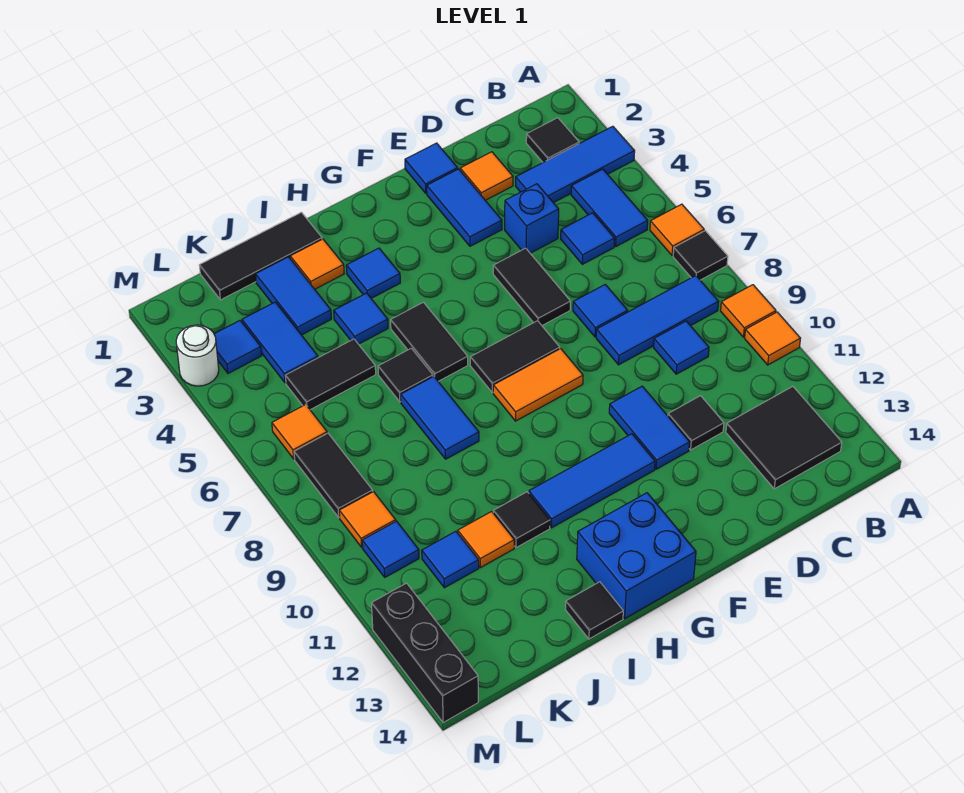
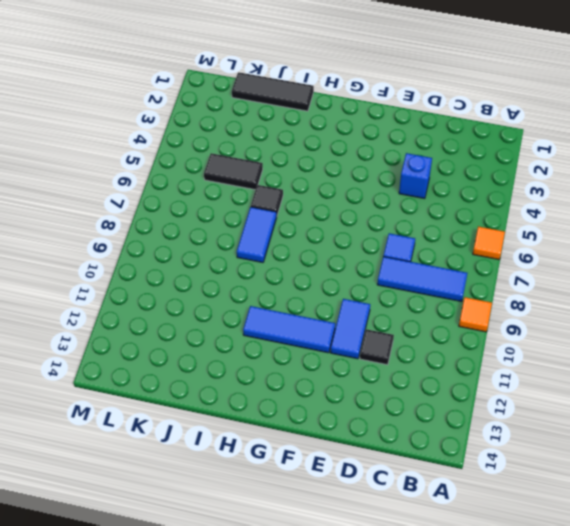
none -> blue tile A3:C3 level 1
none -> black tile A7 level 1
none -> orange tile A10 level 1
none -> black tile B2 level 1

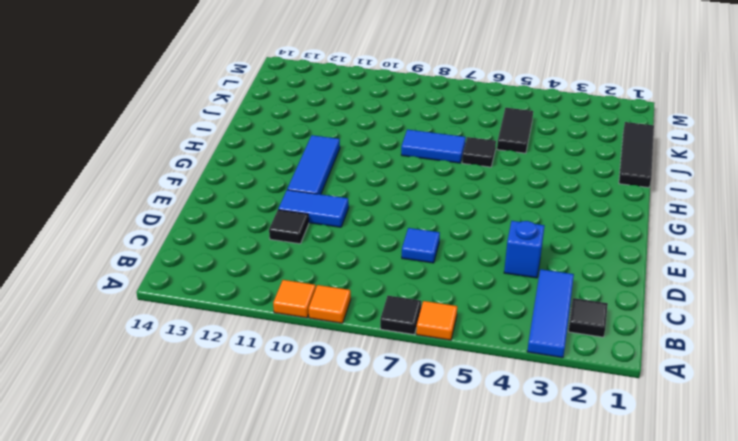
none -> blue tile B4:B5 level 1
none -> blue tile B8:D8 level 1
none -> black tile B12:C13 level 1
none -> blue tile C5 level 1

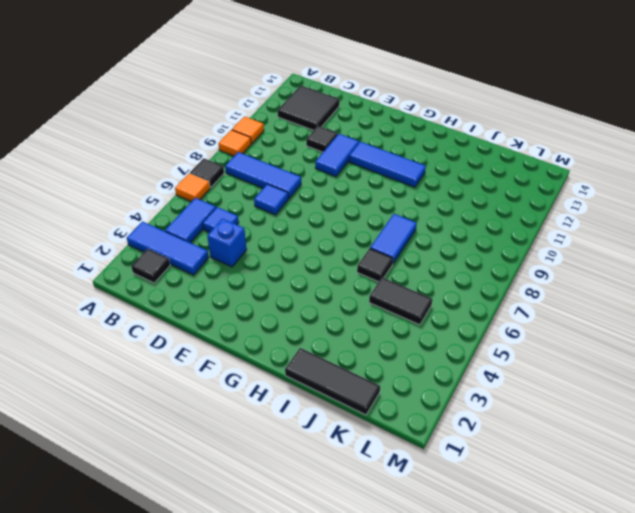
none -> blue tile C9 level 1
none -> orange tile D2 level 1
none -> blue tile E1 level 1
none -> blue tile E2:E3 level 1

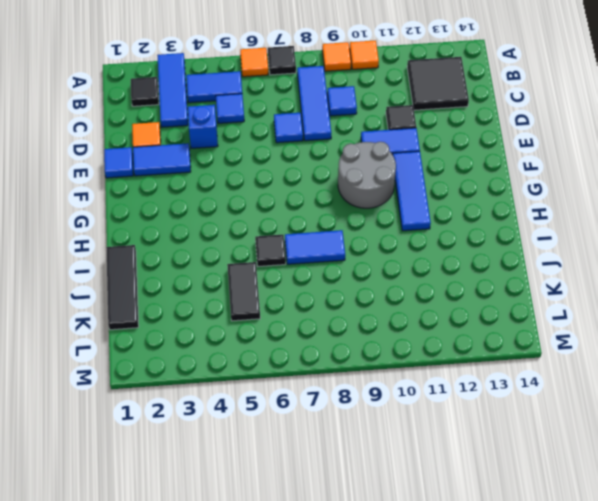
grey round brick F9:G10 level 1 -> none
none -> black tile E5:E6 level 1
none -> black tile F7:G7 level 1
none -> orange tile F8:G8 level 1
none -> blue brick G13:H14 level 1

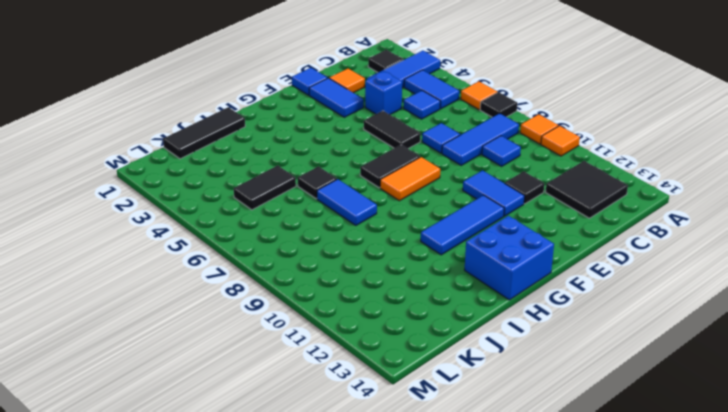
none -> blue tile H3 level 1
none -> black tile H5:H6 level 1
none -> orange tile I2 level 1
none -> blue tile I4 level 1

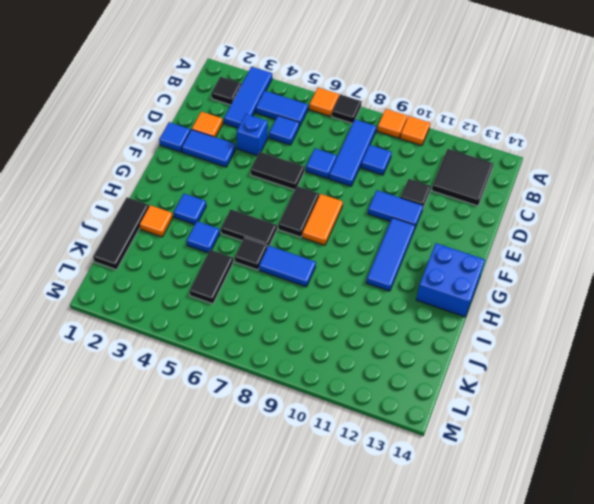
none -> black tile I11 level 1
none -> black tile I14 level 1
none -> blue tile J2:J3 level 1
none -> orange tile J11 level 1

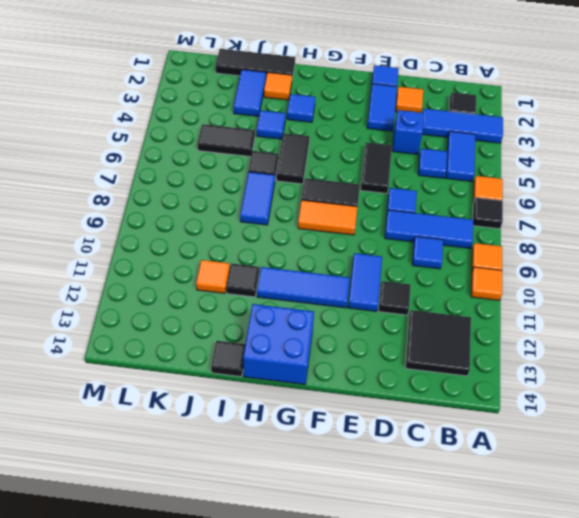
none -> blue tile K3:K4 level 1
none -> blue tile K11 level 1
none -> blue tile L3 level 1
none -> orange tile L6 level 1

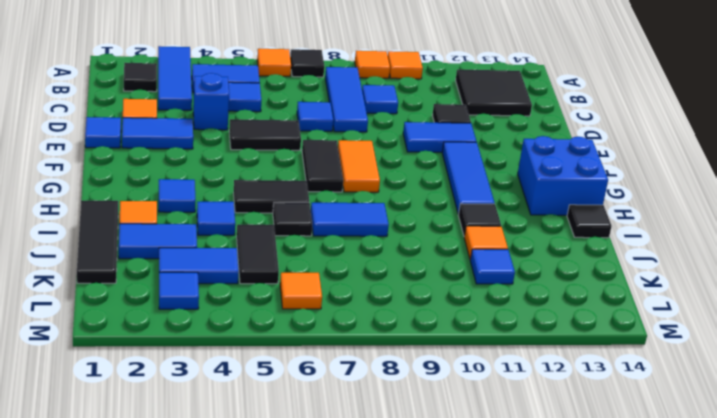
none -> black tile L7:L8 level 1
none -> orange tile L9 level 1
none -> blue tile L10 level 1
none -> white round brick M3 level 1

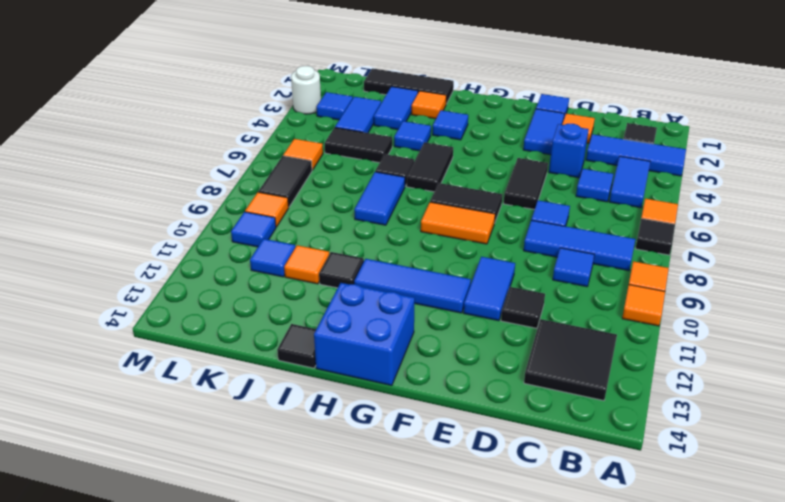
none -> black brick M12:M14 level 1

